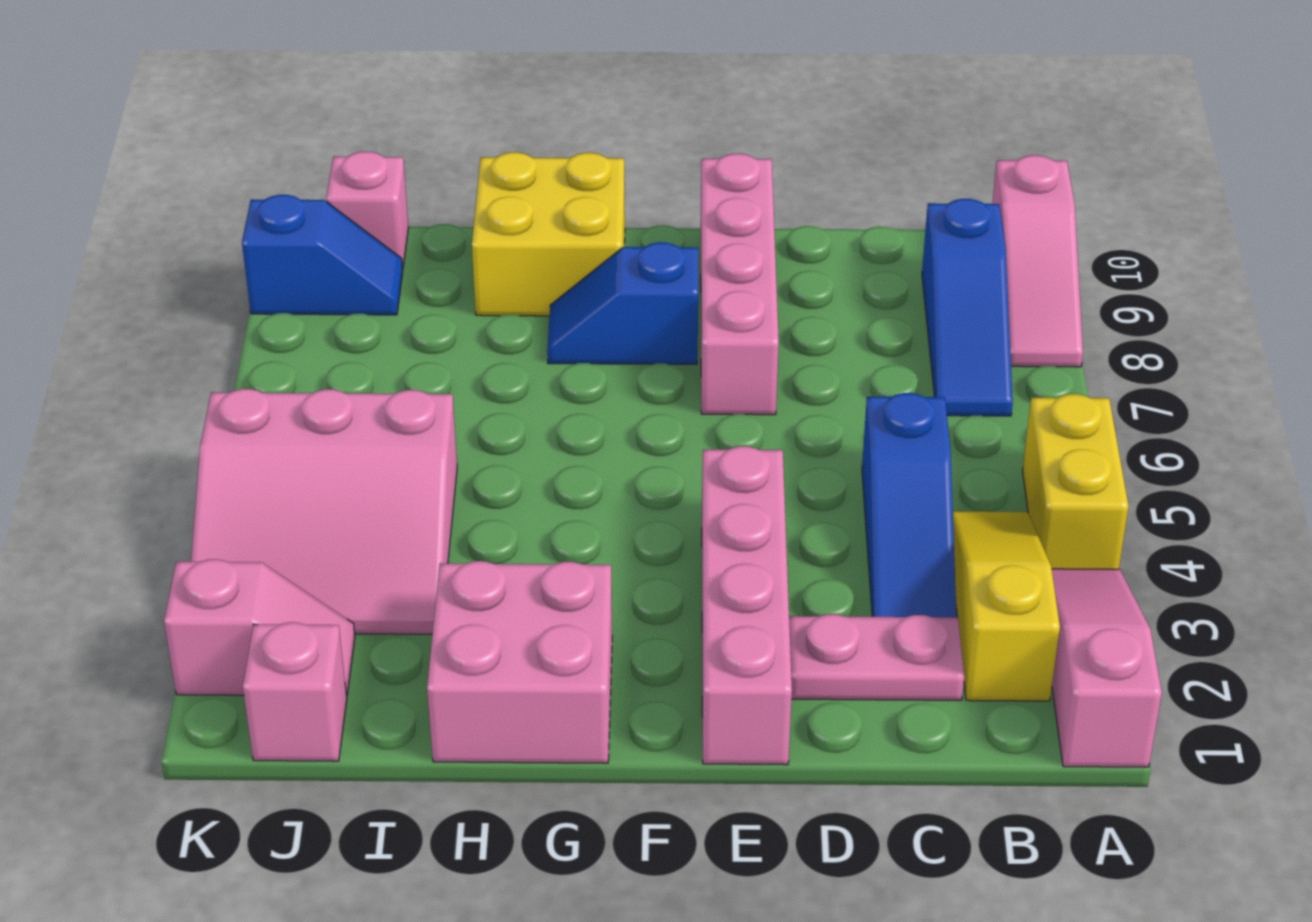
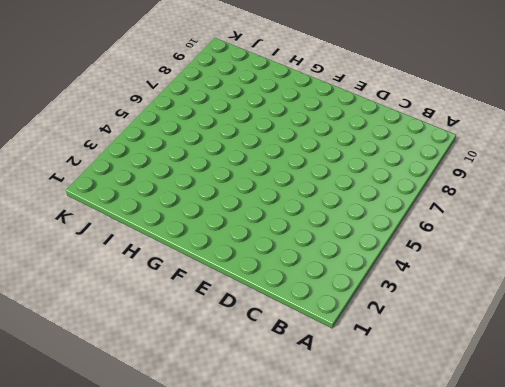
none -> pink slope A1:A3 level 1 top 1
none -> yellow brick A4:A5 level 1
none -> pink slope A8:A10 level 1 top 10

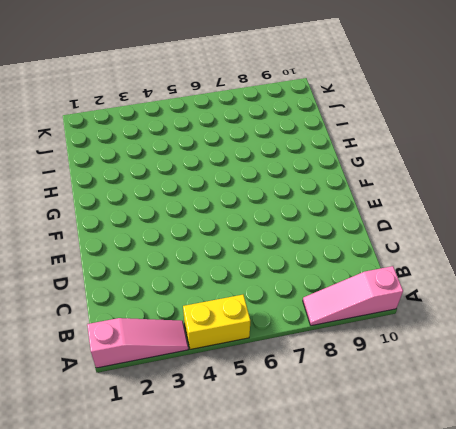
none -> yellow slope B2:B4 level 1 top 2
none -> blue slope B7:B9 level 1 top 9
none -> pink plate C2:D2 level 1

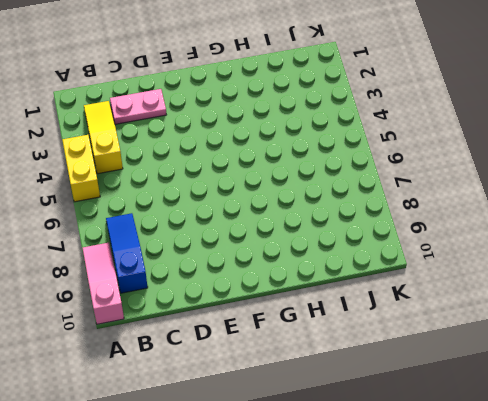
yellow slope B2:B4 level 1 top 4 -> yellow slope B2:B4 level 1 top 2
none -> pink slope A1:A3 level 1 top 1
none -> blue slope C3:C5 level 1 top 5
none -> pink brick E1:E4 level 1

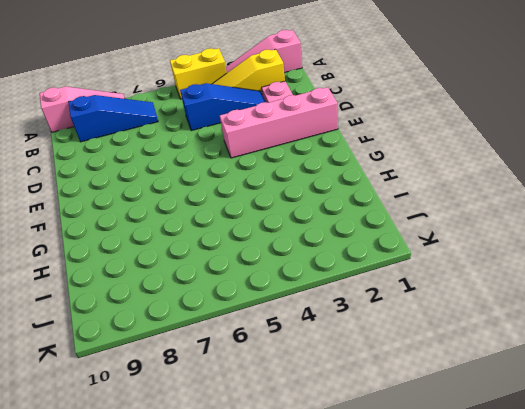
none -> pink brick E7:E10 level 1
none -> blue slope F8:G8 level 1 top F
none -> pink brick G1:H2 level 1

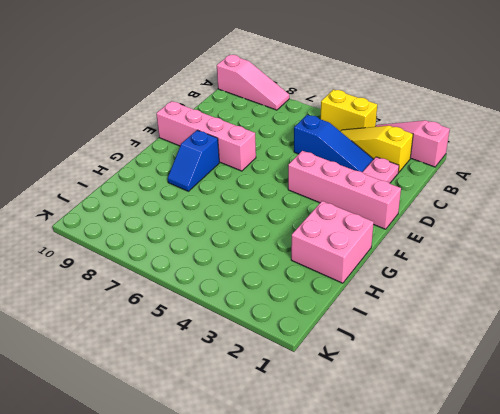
none -> blue slope B7:B9 level 1 top 9
none -> yellow brick G9:H10 level 1
none -> pink slope I3:K5 level 1 top 5

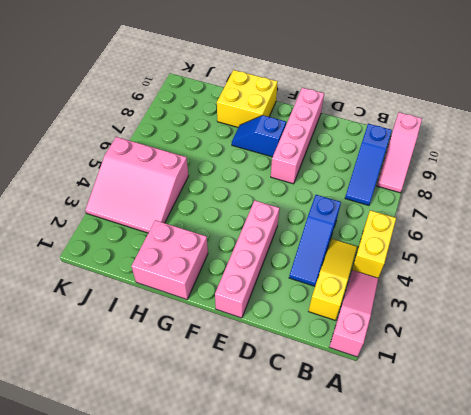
none -> pink plate C2:D2 level 1
none -> pink brick J1 level 1
none -> pink slope J2:K2 level 1 top K

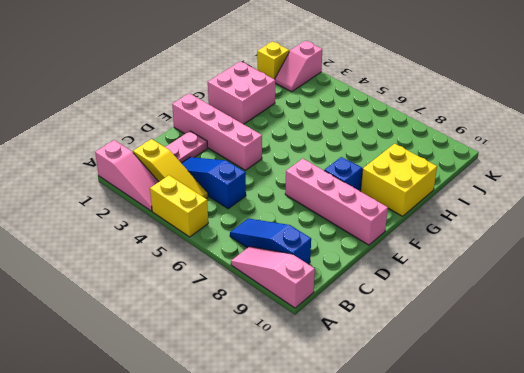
yellow brick J1 level 1 -> pink brick J1 level 1
none -> pink slope I3:K5 level 1 top 5
none -> blue slope J9:K9 level 1 top K
none -> pink brick J10 level 1

